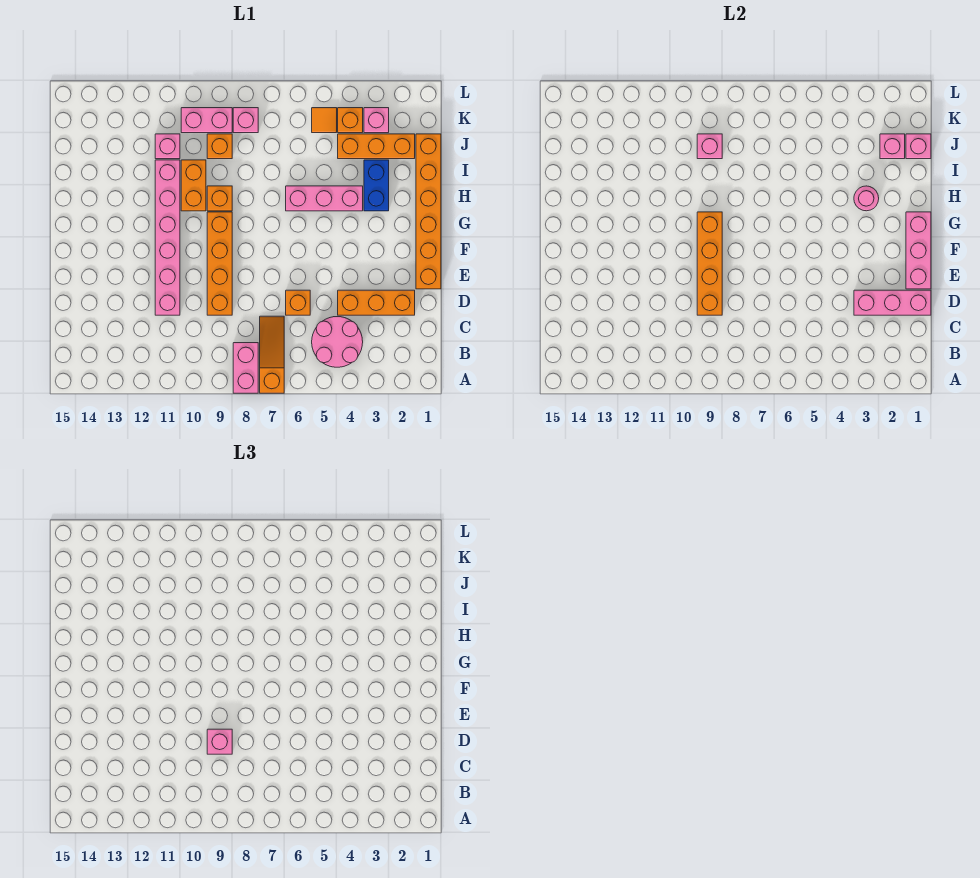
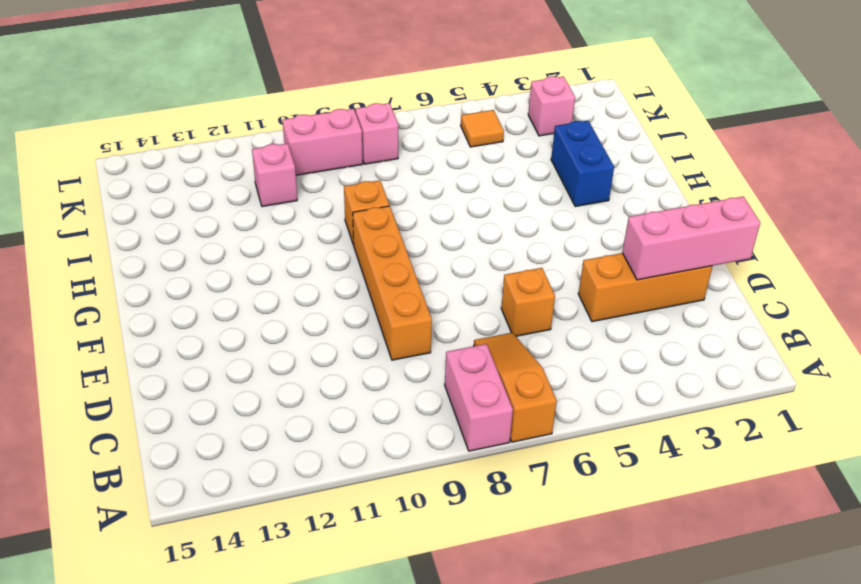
none -> pink round brick B4:C5 level 1
none -> pink brick D11:I11 level 1
none -> orange brick E1:J1 level 1

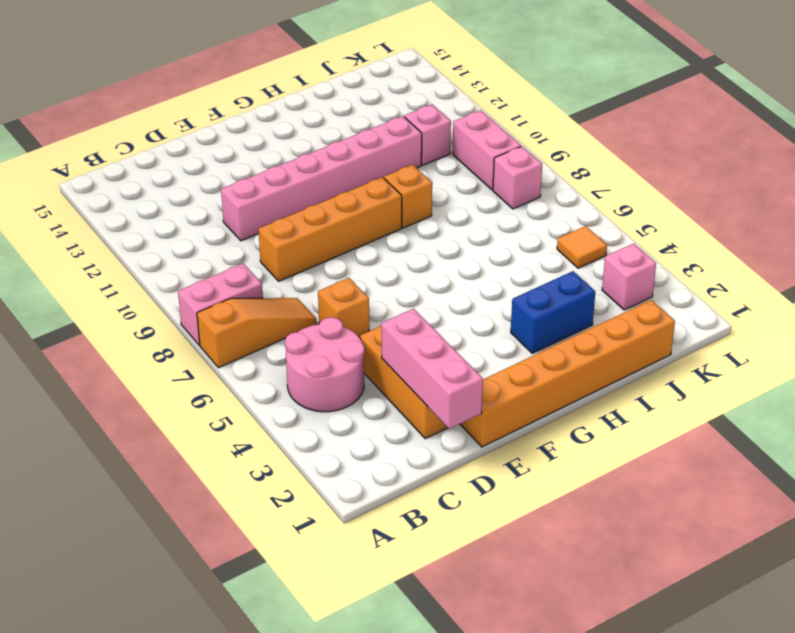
none -> pink brick H4:H6 level 1
none -> orange brick H10:I10 level 1
none -> orange brick J2:J4 level 1

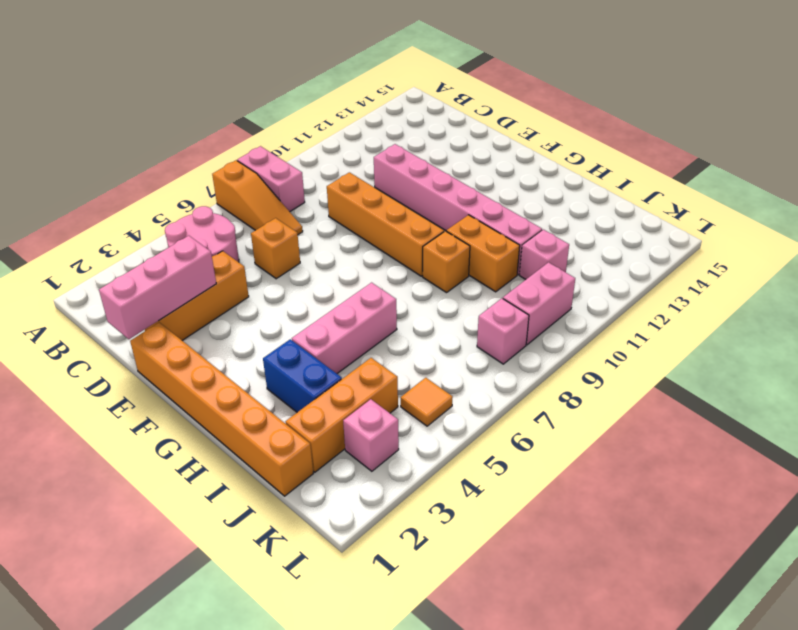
none -> orange brick J9 level 1
none -> orange brick K4 level 1
none -> orange brick D9:G9 level 2

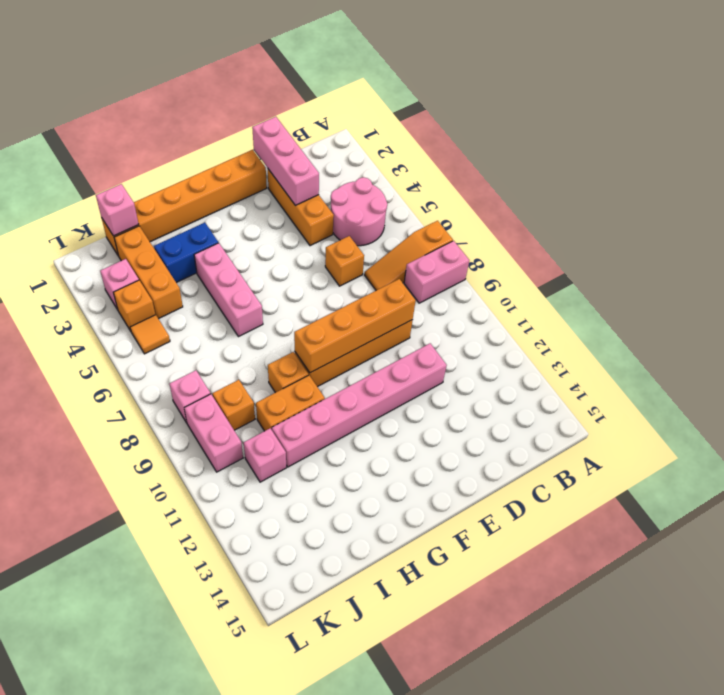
none -> pink brick E1:G1 level 2
none -> pink round brick H3 level 2
none -> pink brick J2 level 2

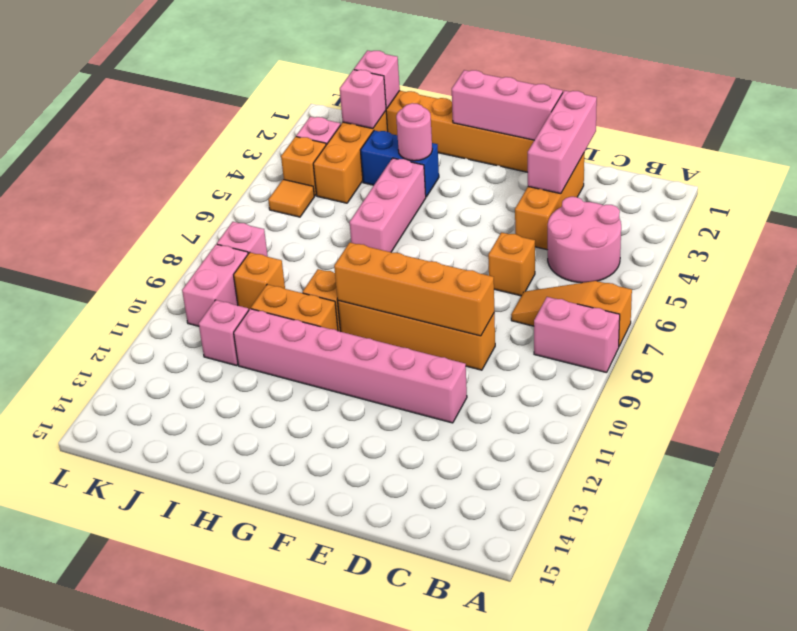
none -> pink brick J9 level 2
none -> pink brick D9 level 3

